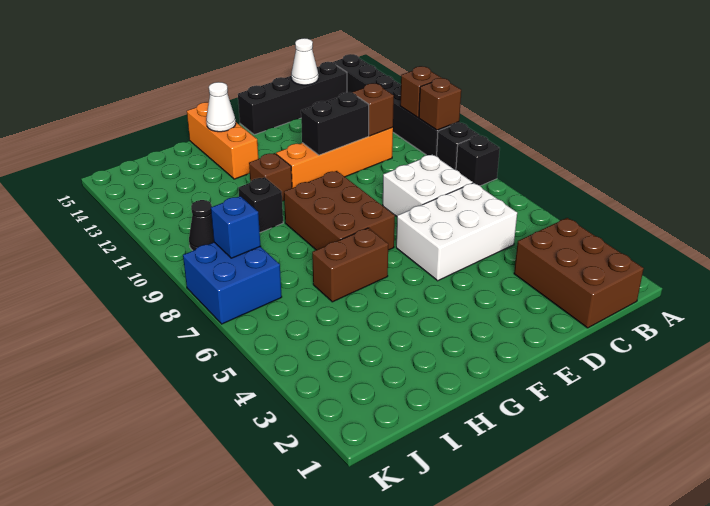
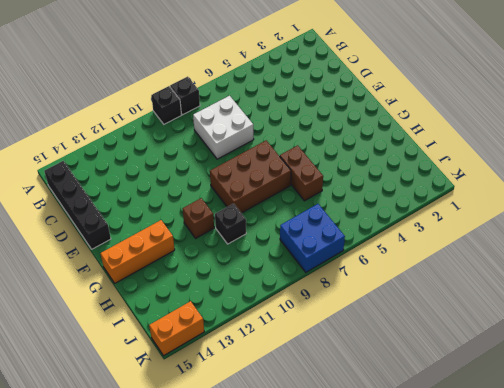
orange brick K14:K15 level 1 -> none
none -> black brick A10:A15 level 1
none -> brown brick B1:C3 level 1
none -> white brick C5:E6 level 1

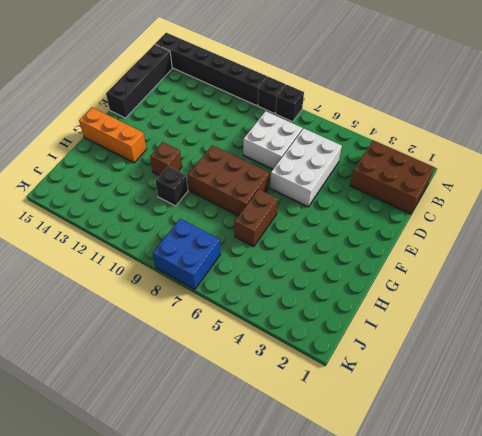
none -> orange brick C11:F11 level 1
none -> black cone J10 level 1
none -> brown brick A10 level 2

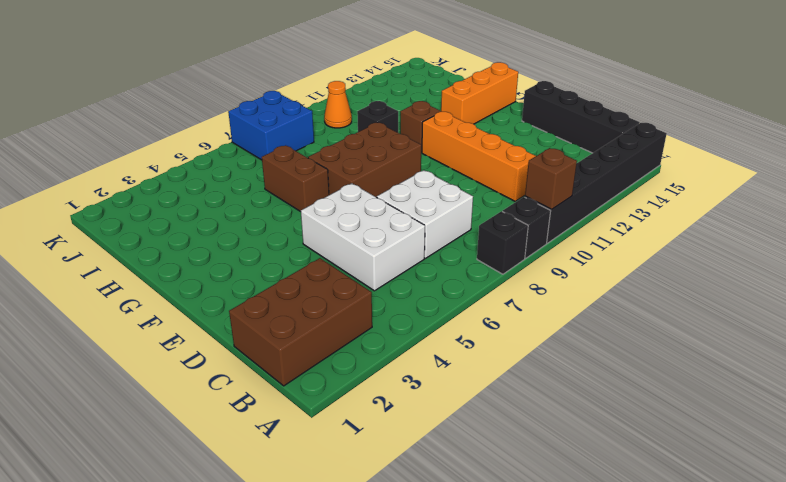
orange cone J10 level 1 -> black cone J10 level 1
none -> brown brick A11 level 2
none -> brown brick C11 level 2
none -> white cone C15 level 2

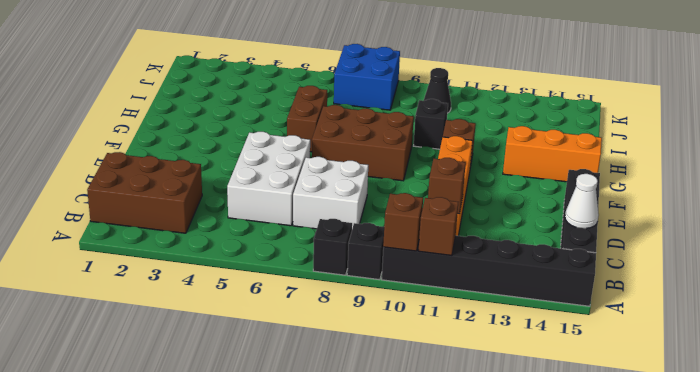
none -> black brick D11:E11 level 2
none -> white cone G14 level 2
none -> blue brick J8 level 2

